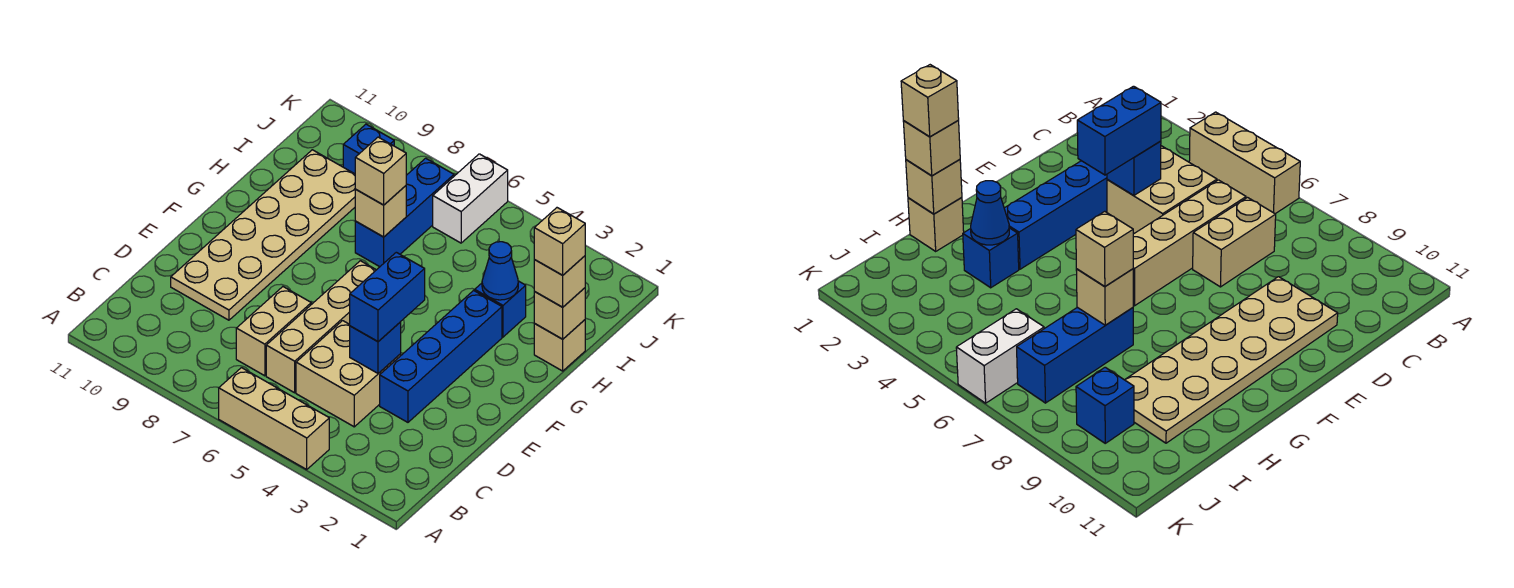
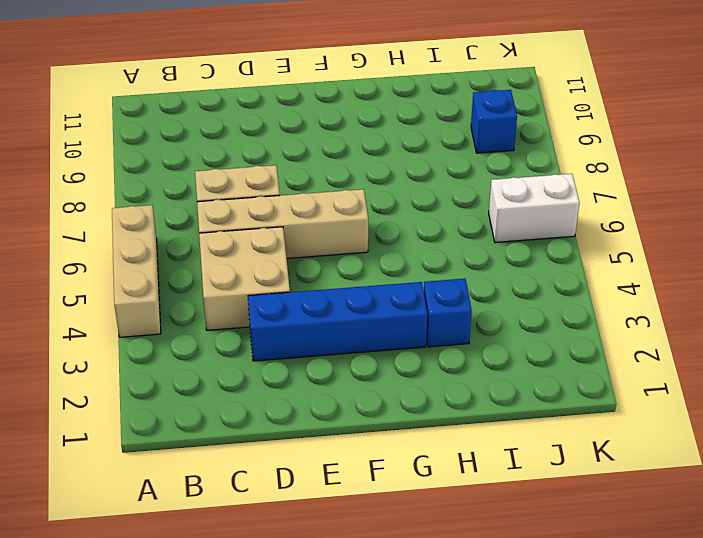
none -> tan plate D9:I10 level 1
none -> tan brick H1 level 1
none -> blue brick H7:J7 level 1

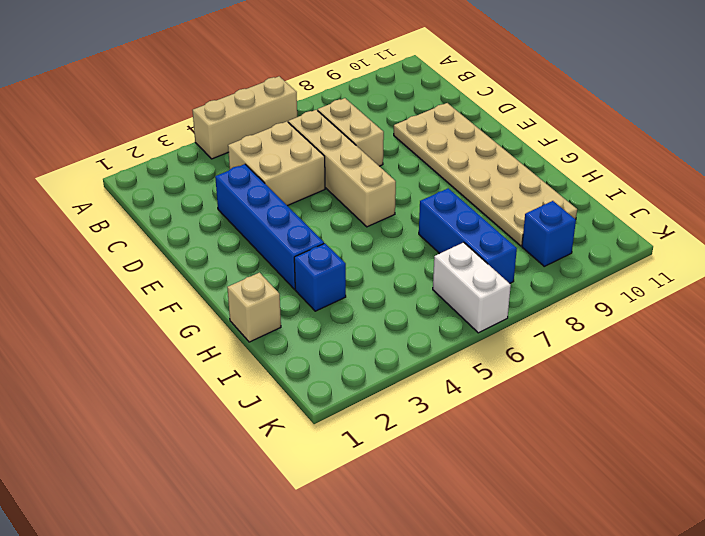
none -> blue brick D4 level 2
none -> tan brick H1 level 2
none -> blue cone H3 level 2

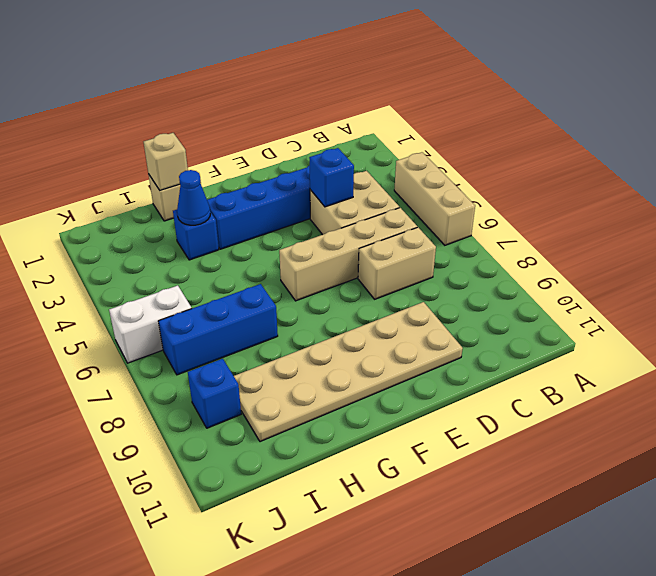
none -> tan brick H7 level 2
none -> blue brick D4:E4 level 3
none -> tan brick H1 level 3

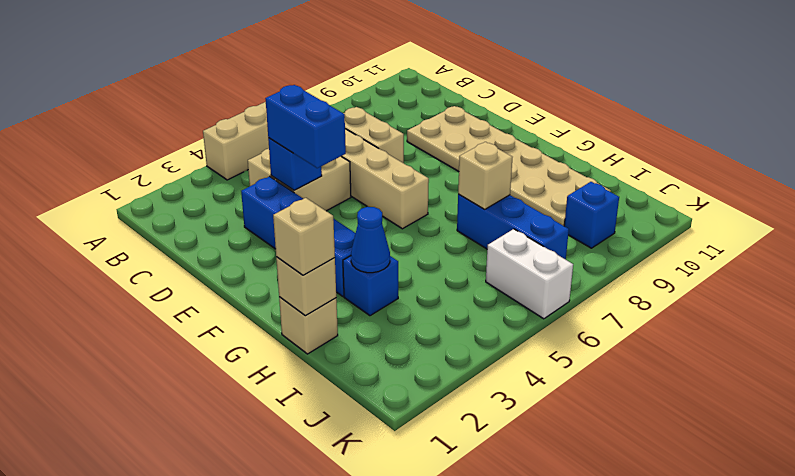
none -> tan brick H7 level 3
none -> tan brick H1 level 4

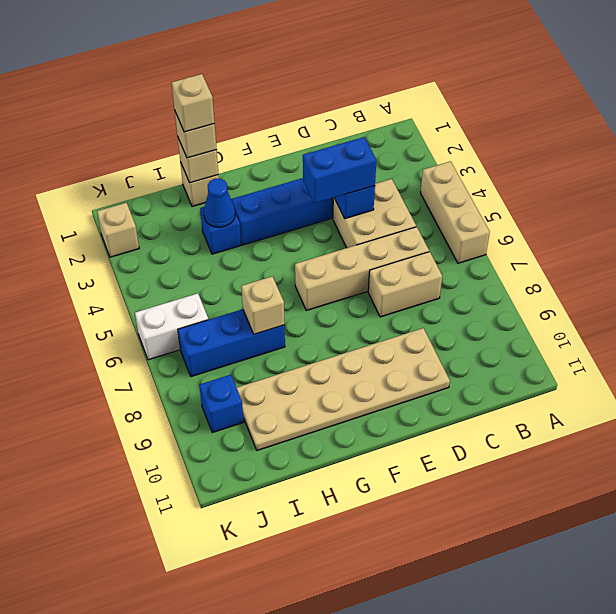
tan brick K2 level 1 -> tan brick H7 level 3

